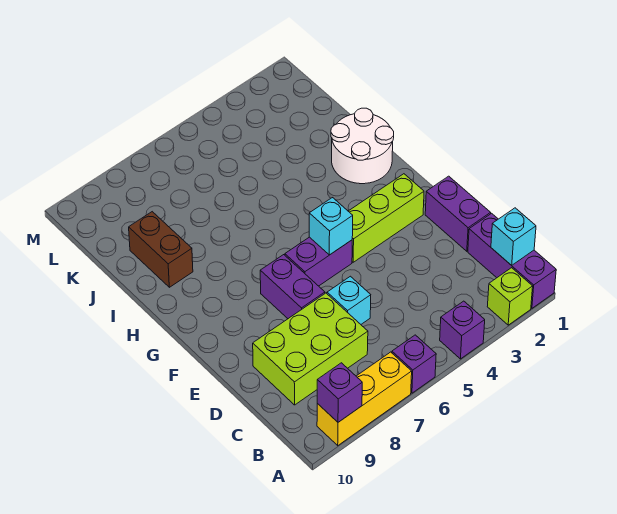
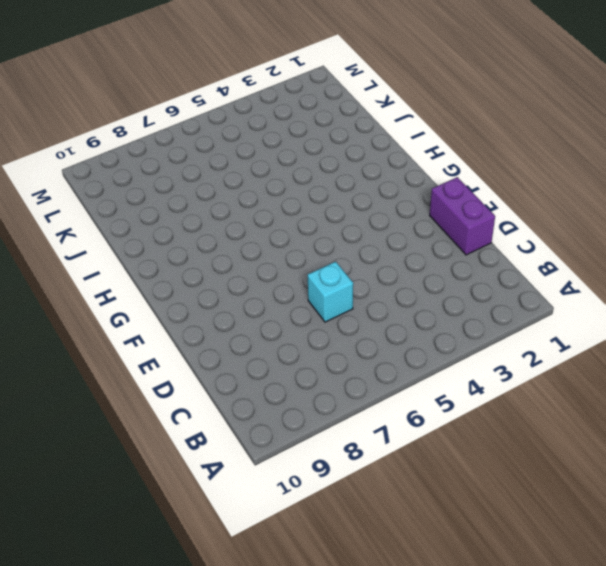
none -> purple brick A1:C1 level 1
none -> lime brick A2 level 1
none -> purple brick A4 level 1

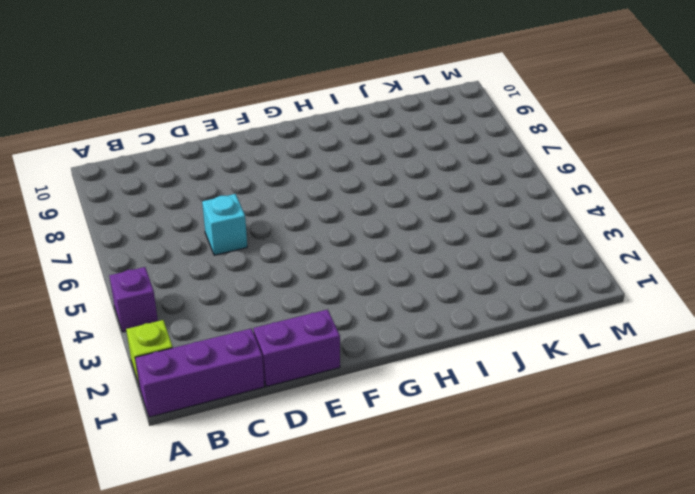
none -> purple brick A6 level 1
none -> yellow brick A7:A9 level 1
none -> lime brick C7:D9 level 1

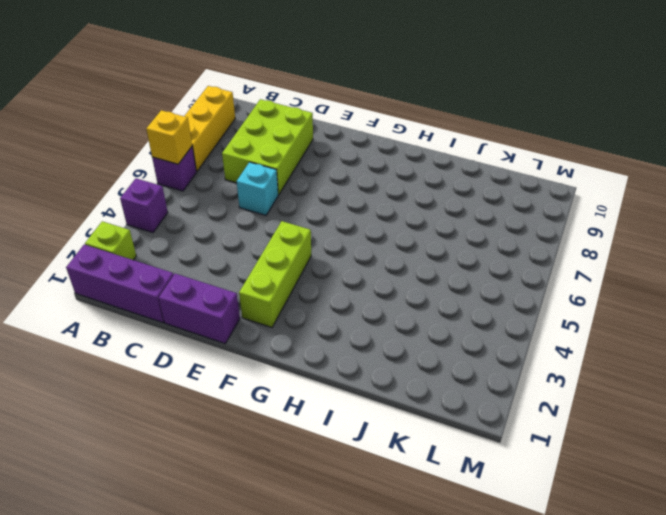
yellow brick A6 level 2 -> none
none -> purple brick E7:F7 level 1
none -> purple brick F5:F6 level 1
none -> white round brick H1:I2 level 1

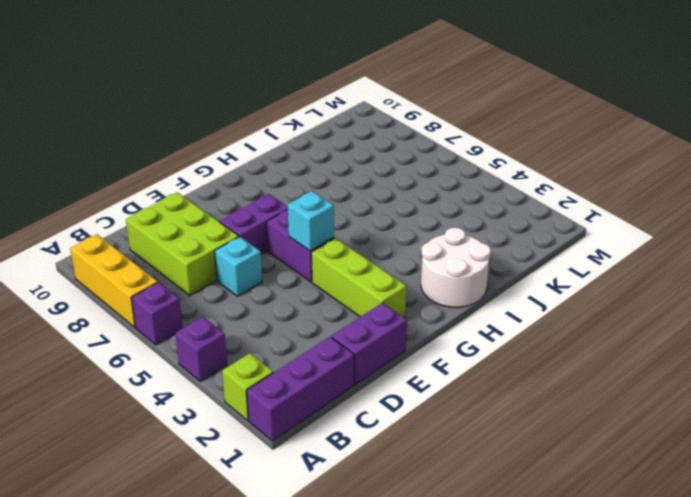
none -> brown brick I9:J9 level 1
none -> purple brick A9 level 2
none -> cyan brick B1 level 2

